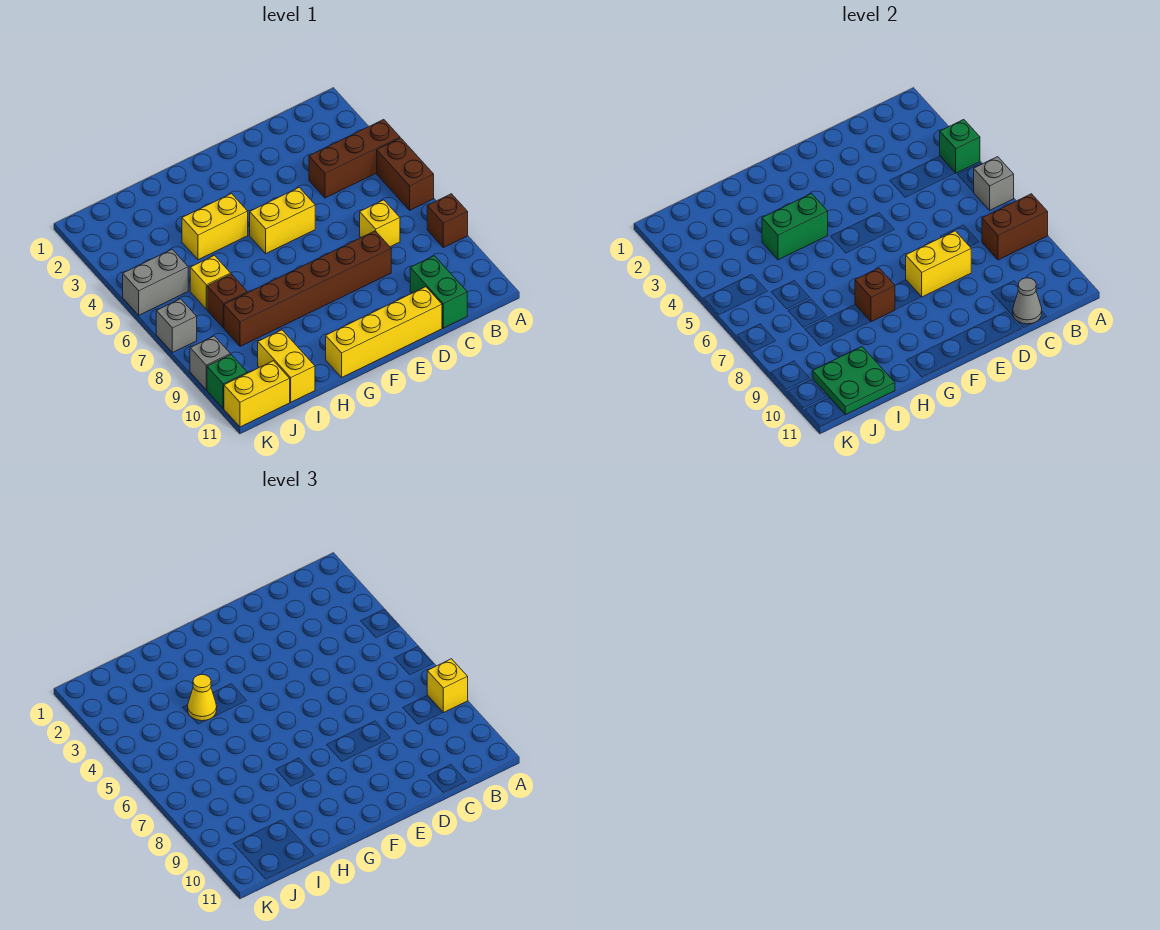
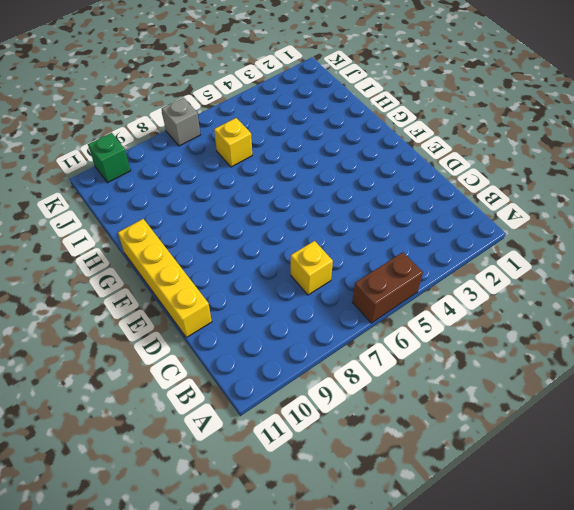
none -> brown brick A4:C4 level 1
none -> brown brick A8 level 1
none -> green brick C10:C11 level 1

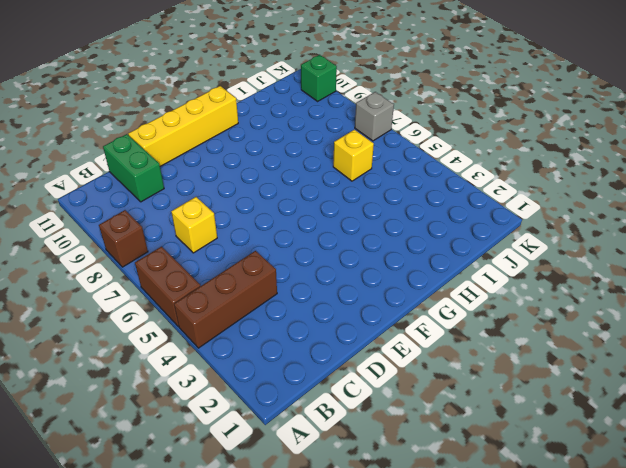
none -> brown brick D8:I8 level 1
none -> yellow brick E5:F5 level 1
none -> yellow brick G4:H4 level 1

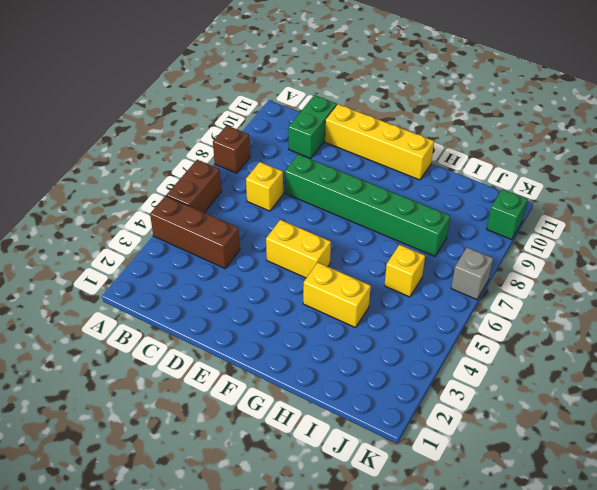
green brick D8:I8 level 1 -> brown brick D8:I8 level 1
none -> brown brick I7 level 1
none -> yellow brick I10:I11 level 1
none -> grey brick J5:K5 level 1

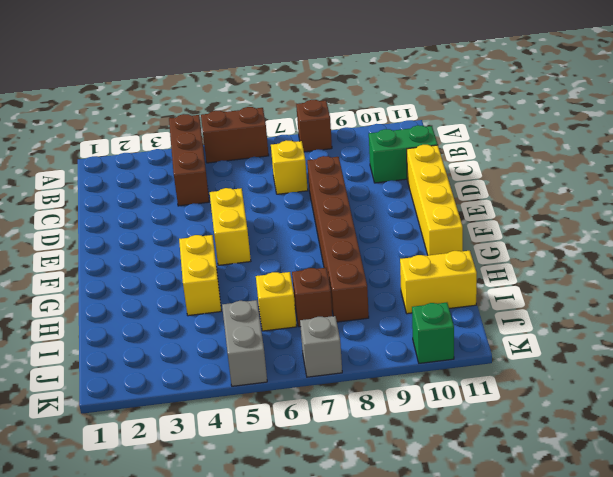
none -> yellow brick J11:K11 level 1
none -> grey brick K9 level 1
none -> green brick A4 level 2

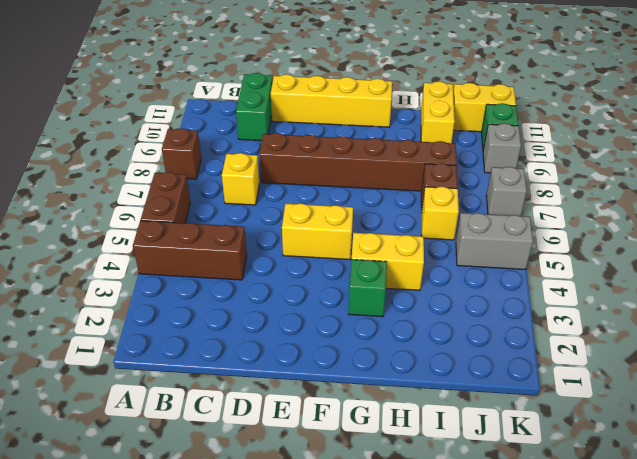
green brick G3 level 1 -> green brick A4 level 2
none -> grey brick A6 level 2
none -> brown brick A8:B8 level 2
none -> grey cone C11 level 2

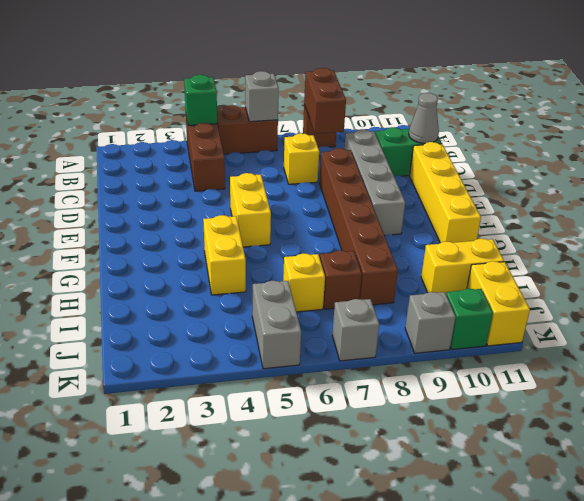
grey brick C9:F9 level 1 -> none
none -> yellow brick D8:E8 level 2
none -> green brick G4:H4 level 2
none -> brown brick G8 level 2

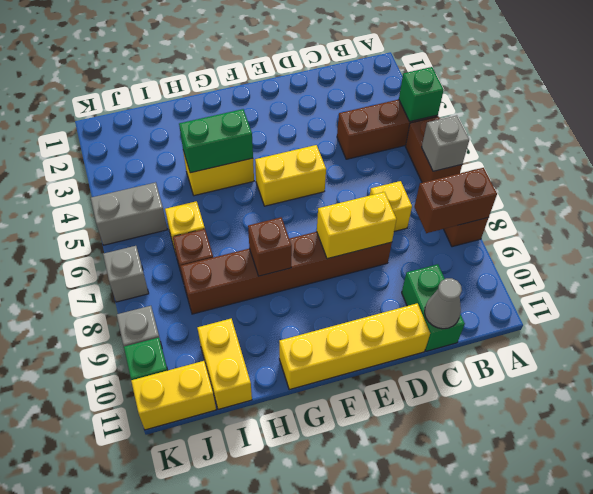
none -> green plate I10:J11 level 2
none -> yellow brick A8 level 3
none -> yellow cone H4 level 3

